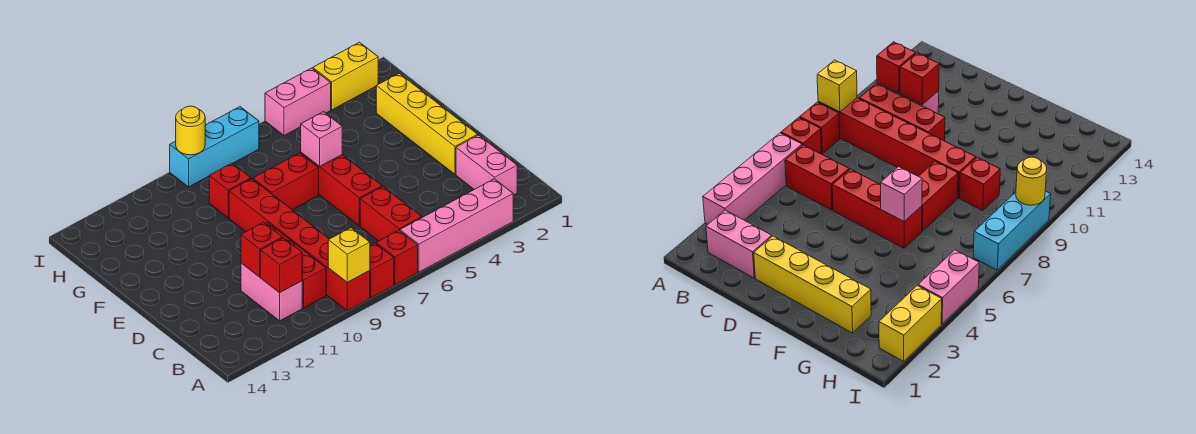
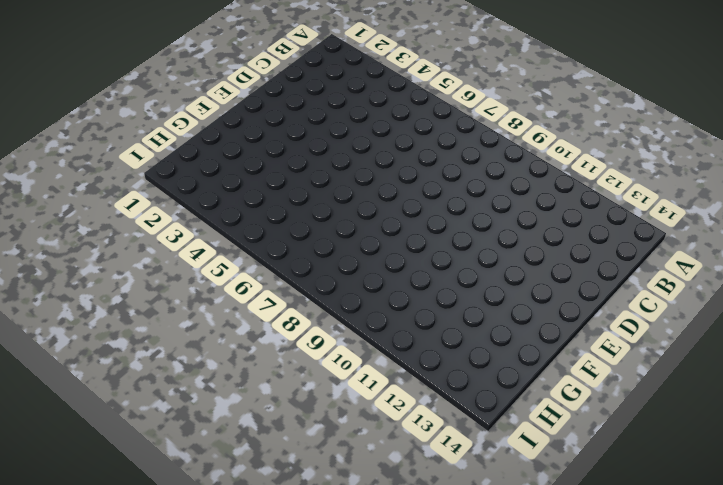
none -> pink brick A3:A6 level 1
none -> red brick A7 level 1
none -> red brick A8 level 1

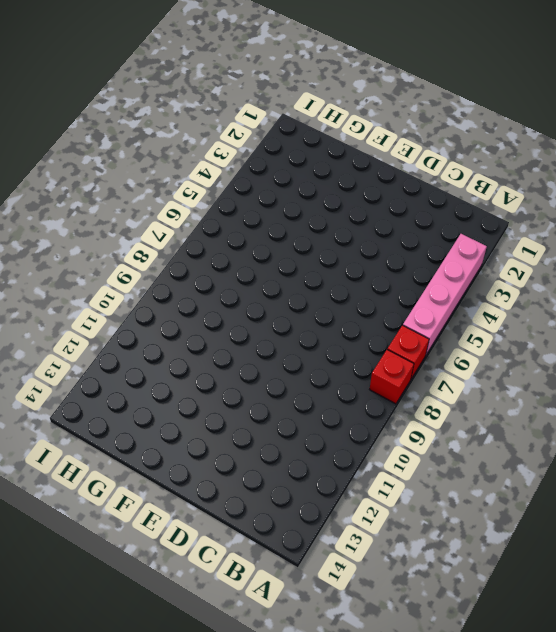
none -> red brick A9:F9 level 1
none -> pink brick B2:C2 level 1
none -> red brick B6:C6 level 1

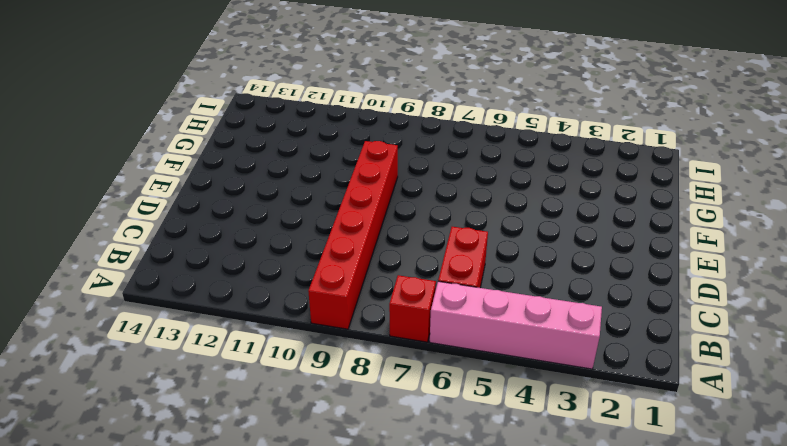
none -> red brick A8 level 1
none -> pink brick B2:C2 level 1
none -> red brick B10:D10 level 1

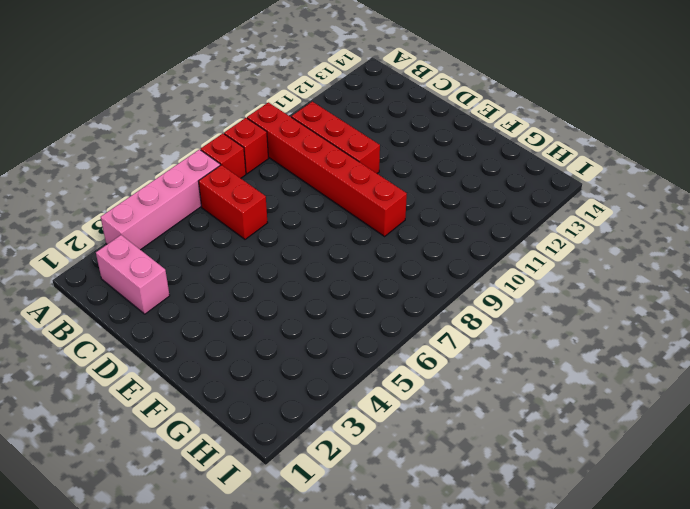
none -> pink brick B11:C11 level 1
none -> yellow brick D2:G2 level 1
none -> red brick D6:F6 level 1

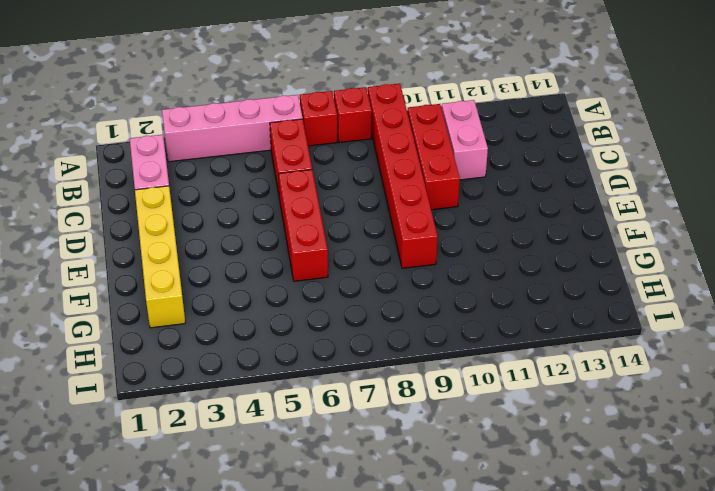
none -> red brick F7:F8 level 1
none -> red brick G9 level 1
none -> yellow brick I2:I3 level 1

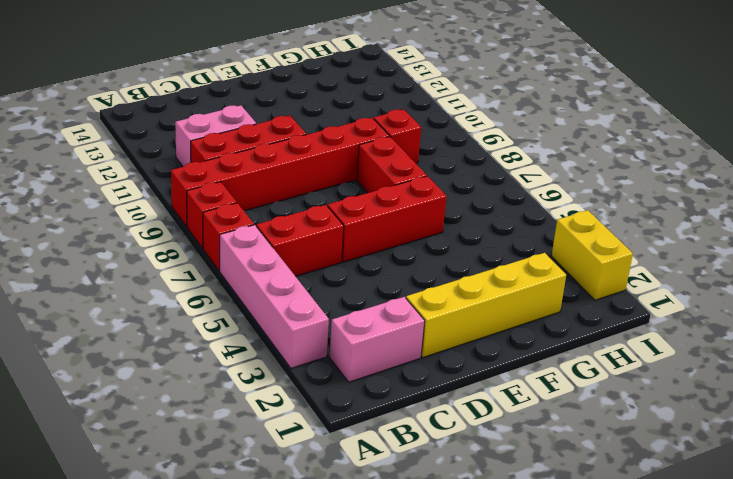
none -> pink brick I4:I5 level 1
none -> cyan brick I7:I9 level 1
none -> yellow brick A9 level 2

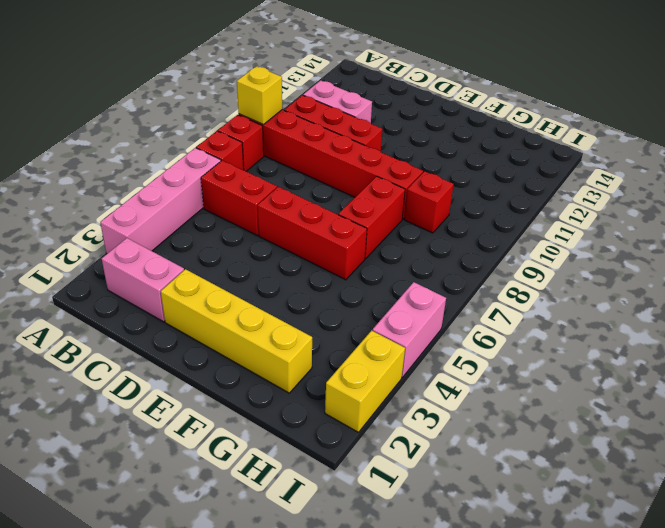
none -> cyan brick I7:I9 level 1
none -> red brick B11 level 2
none -> red brick C11 level 2

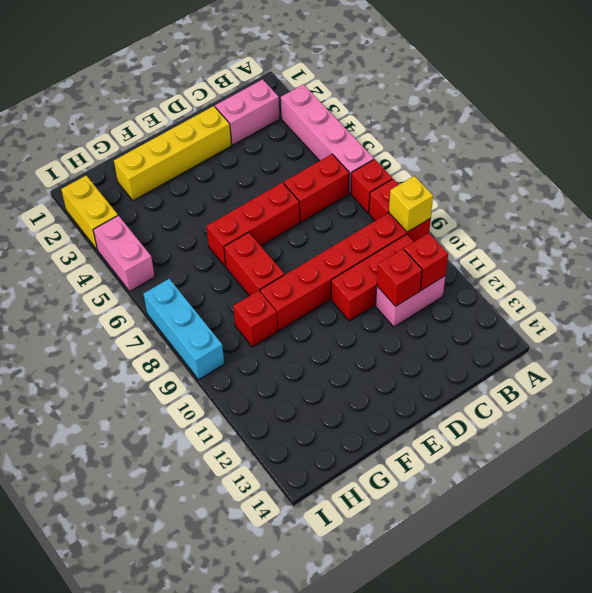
none -> pink brick F6 level 2
none -> yellow round brick I9 level 2

